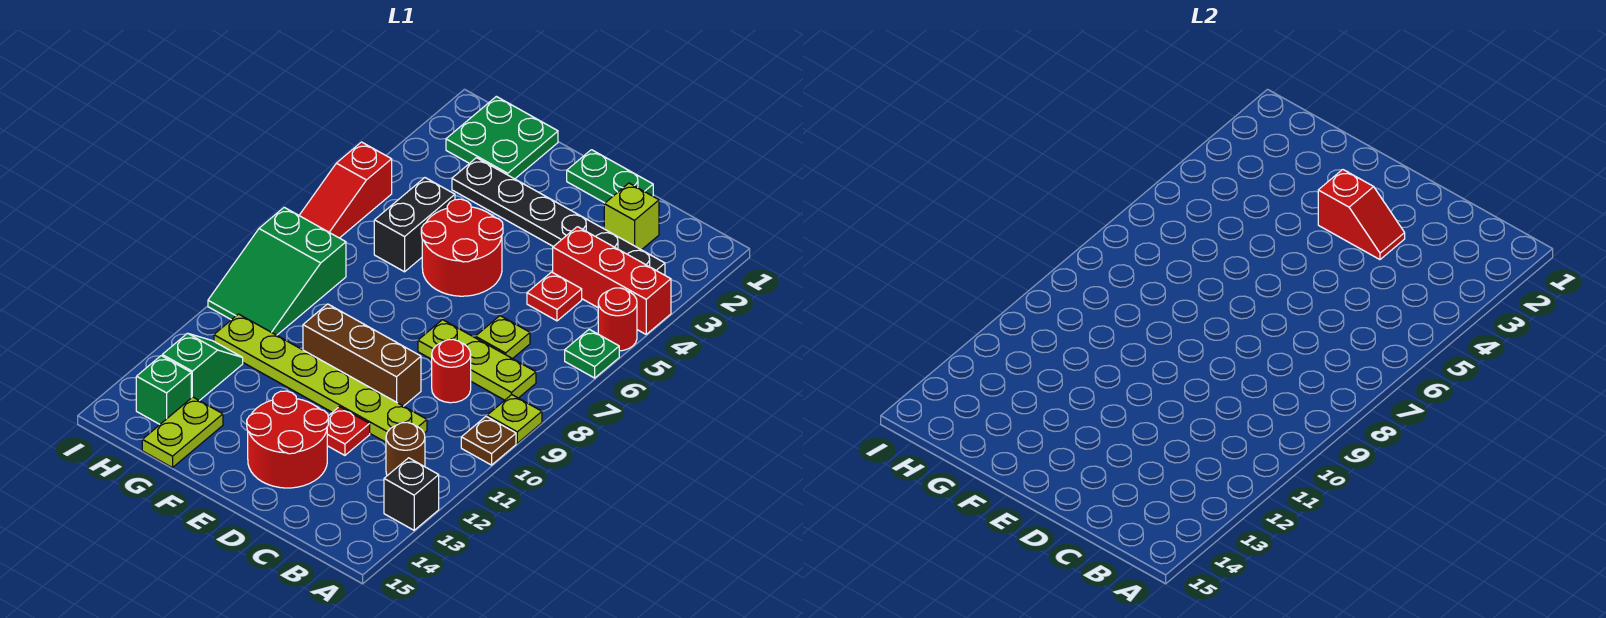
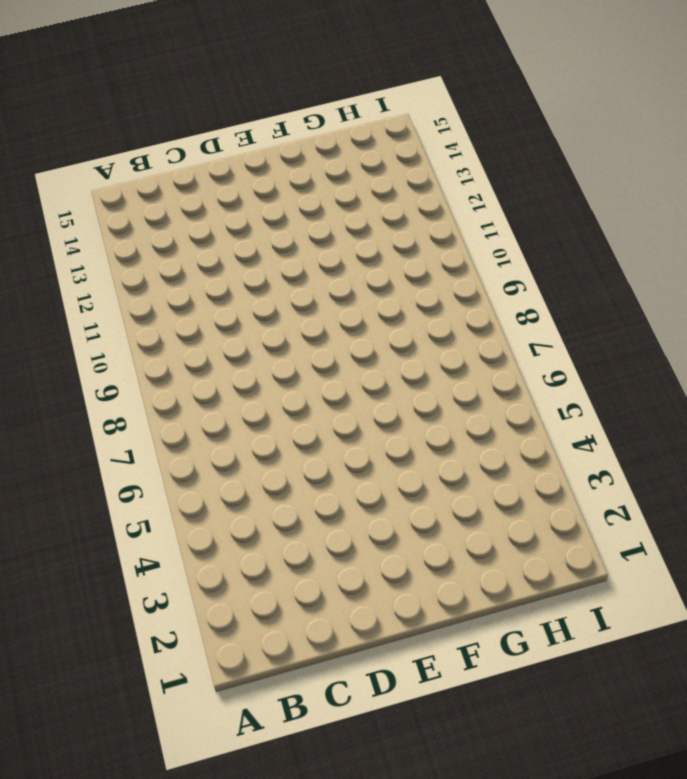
none -> red brick A4:C4 level 1
none -> red round brick A5 level 1
none -> green plate A6 level 1

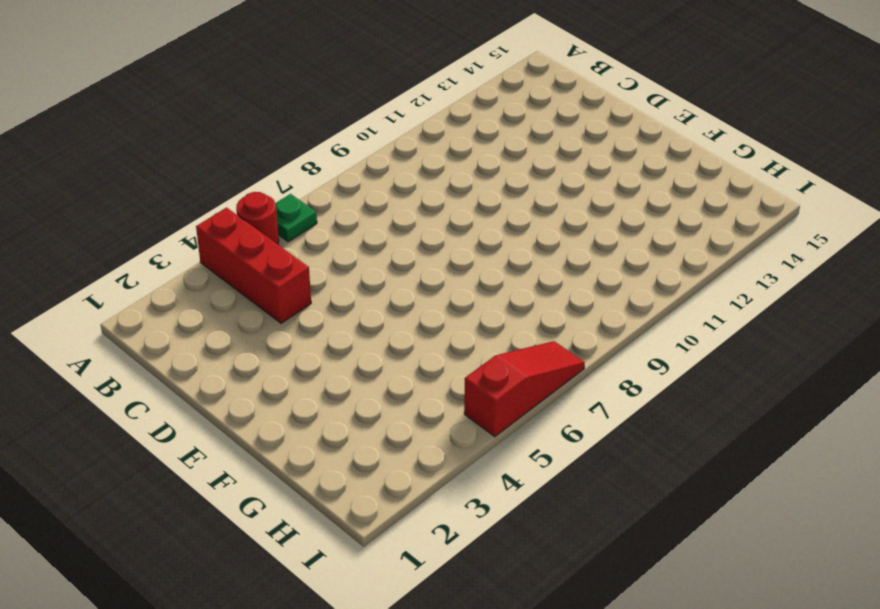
none -> lime plate A9 level 1
none -> brown plate A10 level 1
none -> black brick A13 level 1

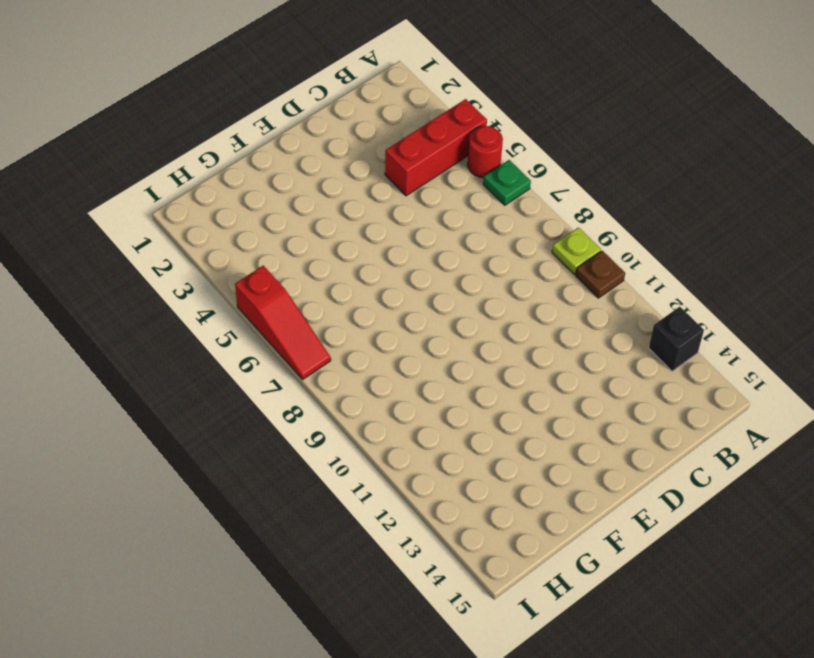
none -> black plate B3:G3 level 1
none -> lime plate B8:D8 level 1
none -> brown round brick B12 level 1

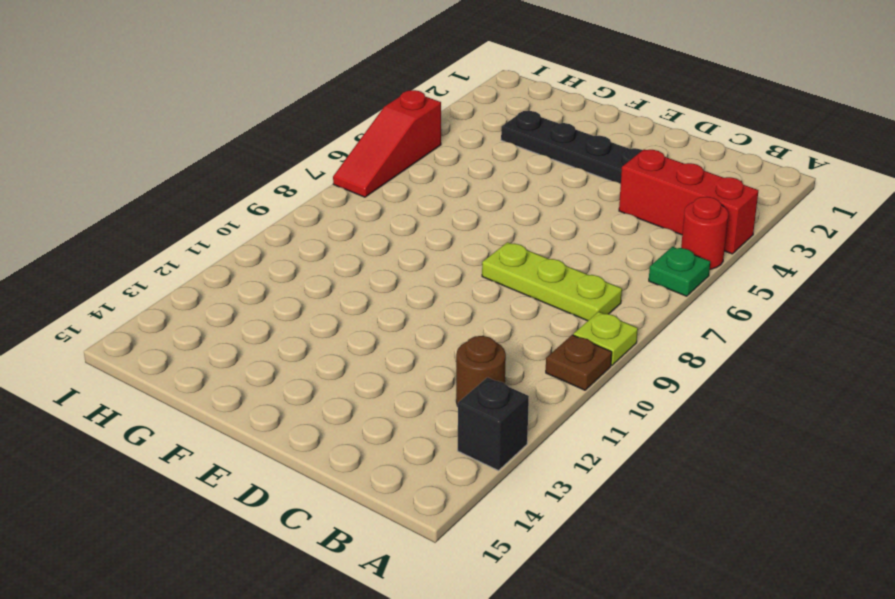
none -> lime brick C2 level 1
none -> red plate C5 level 1
none -> lime plate C7 level 1

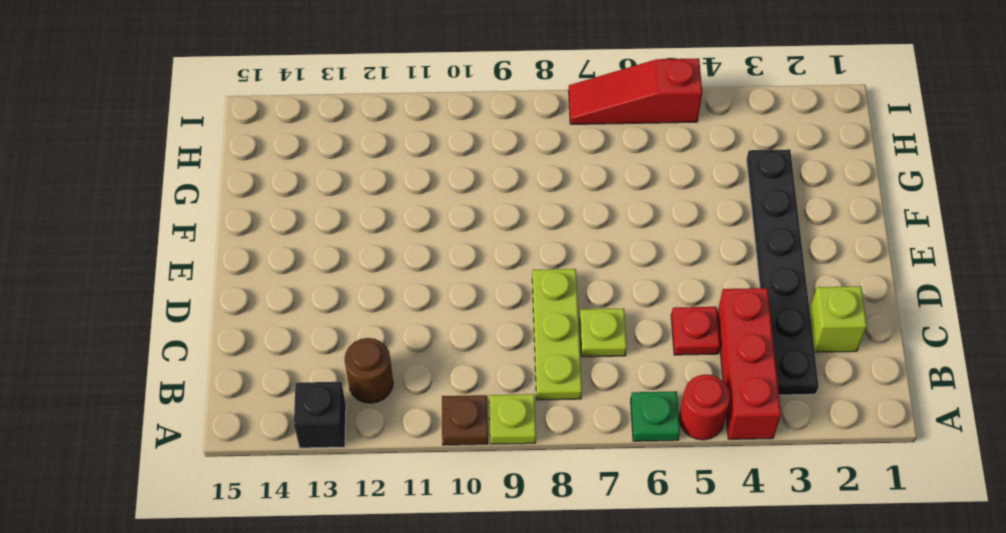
none -> red round brick C9 level 1
none -> lime plate C11:H11 level 1
none -> green plate D1:E1 level 1

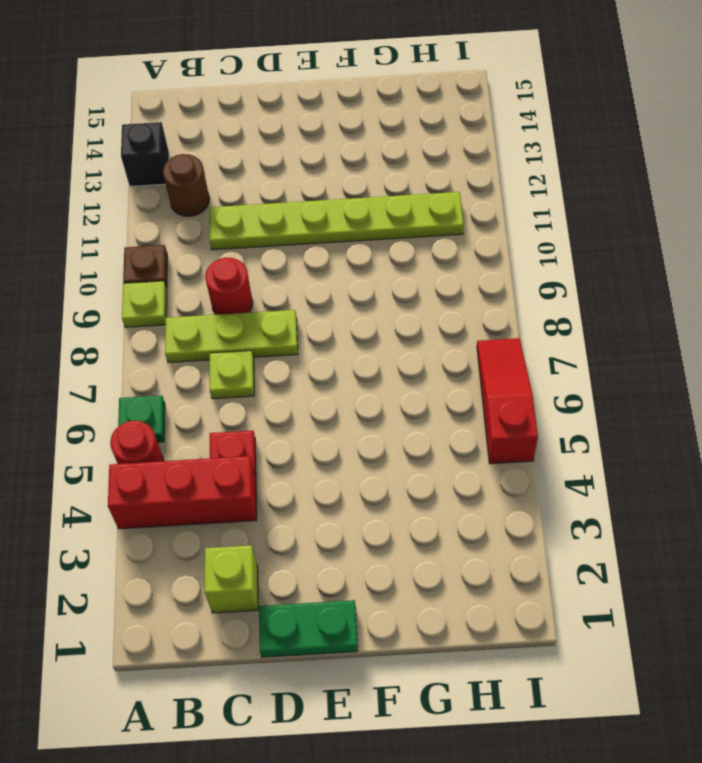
none -> black plate B3:G3 level 1
none -> brown brick D10:F10 level 1
none -> red plate D12 level 1

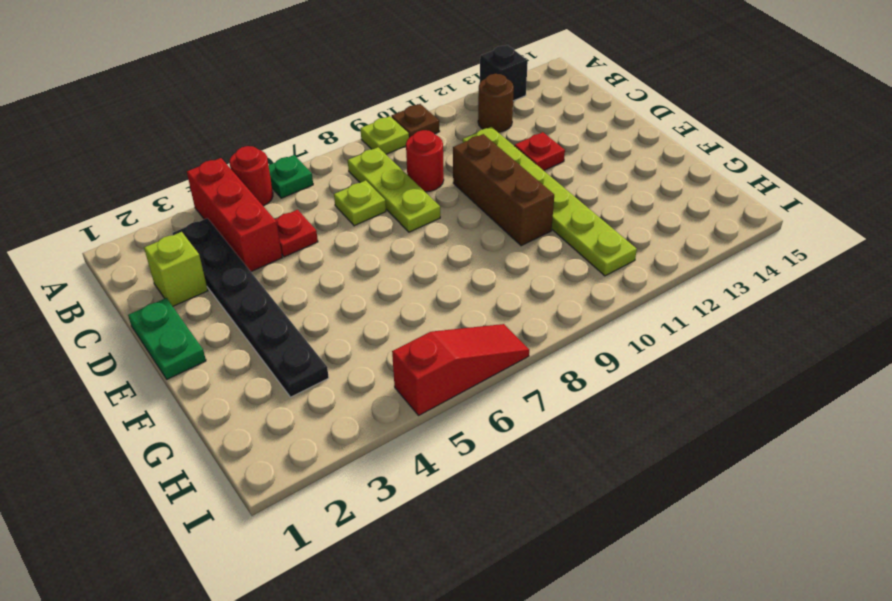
none -> red round brick D13:E14 level 1
none -> red round brick E5:F6 level 1
none -> green plate G1:H2 level 1

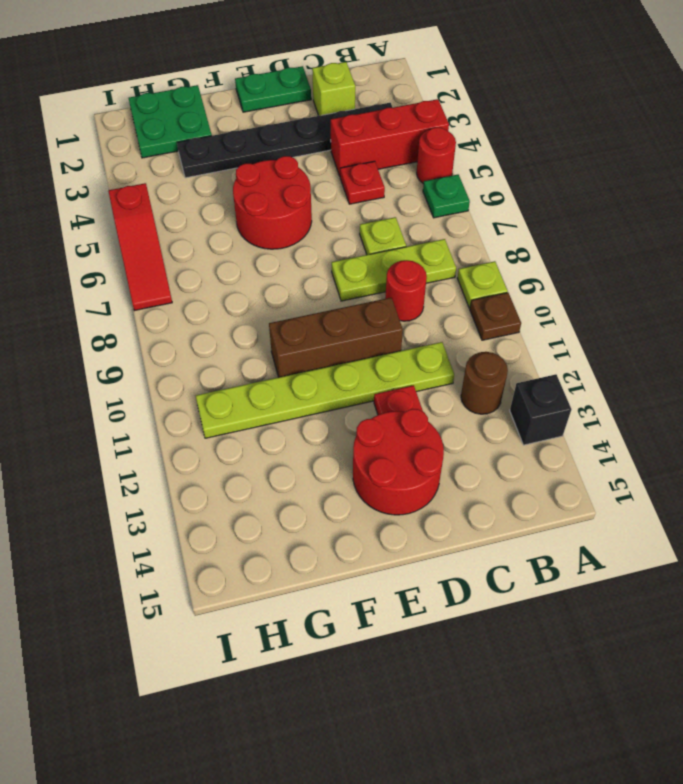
none -> black brick G5:G6 level 1
none -> lime plate G14:G15 level 1
none -> green slope H8:I10 level 1 top 8

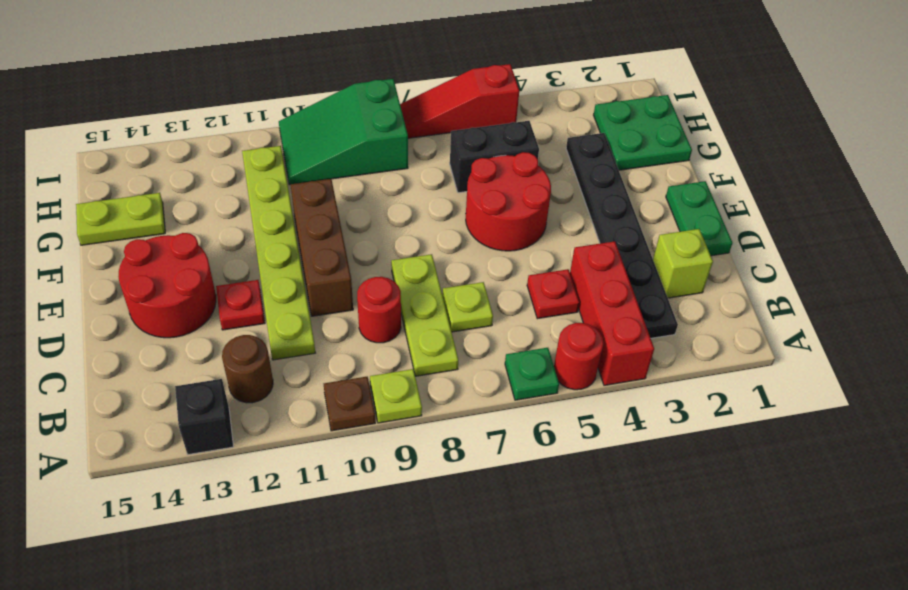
none -> green slope H12:H13 level 1 top 13
none -> green brick H14 level 1
none -> red slope D3:E3 level 2 top E

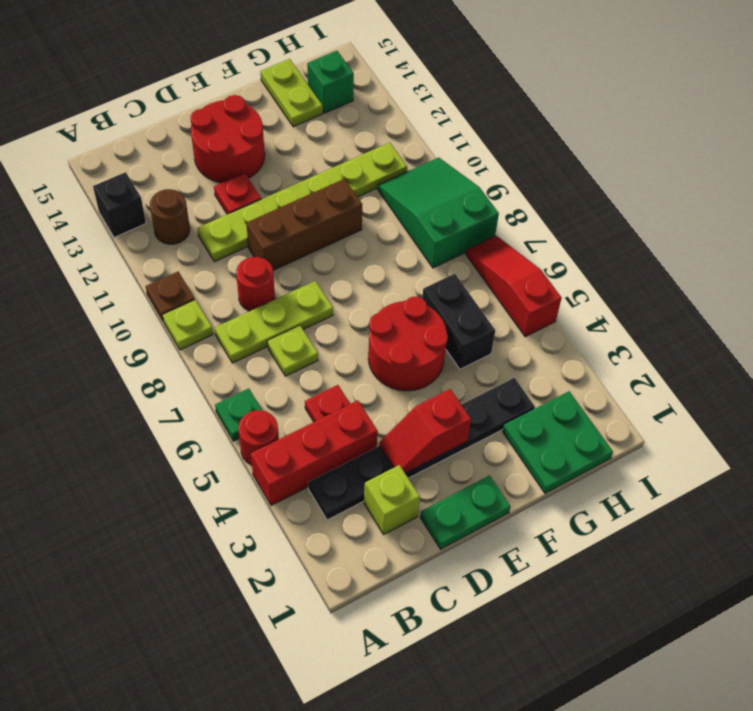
none -> green slope H12:H13 level 1 top 13

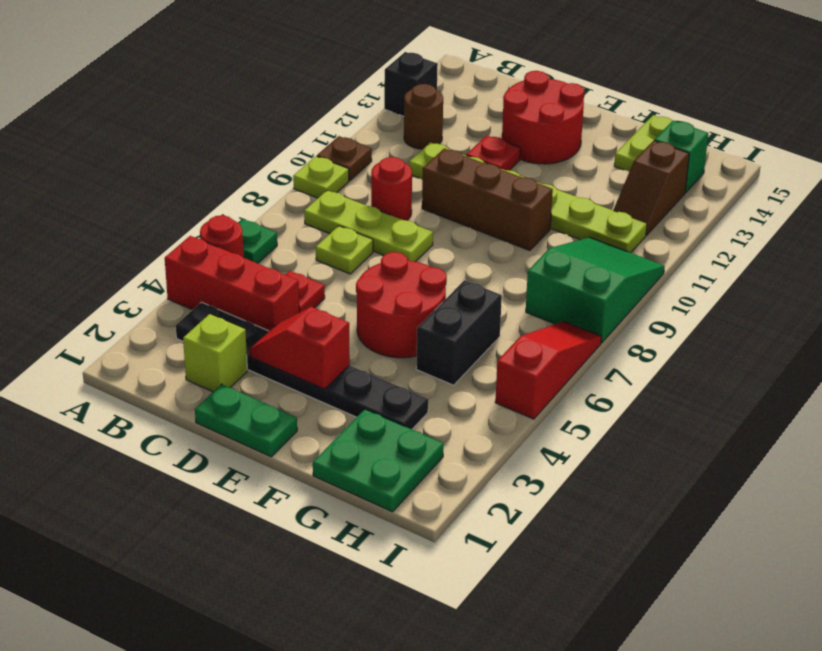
brown slope H12:H13 level 1 top 13 -> green slope H12:H13 level 1 top 13

